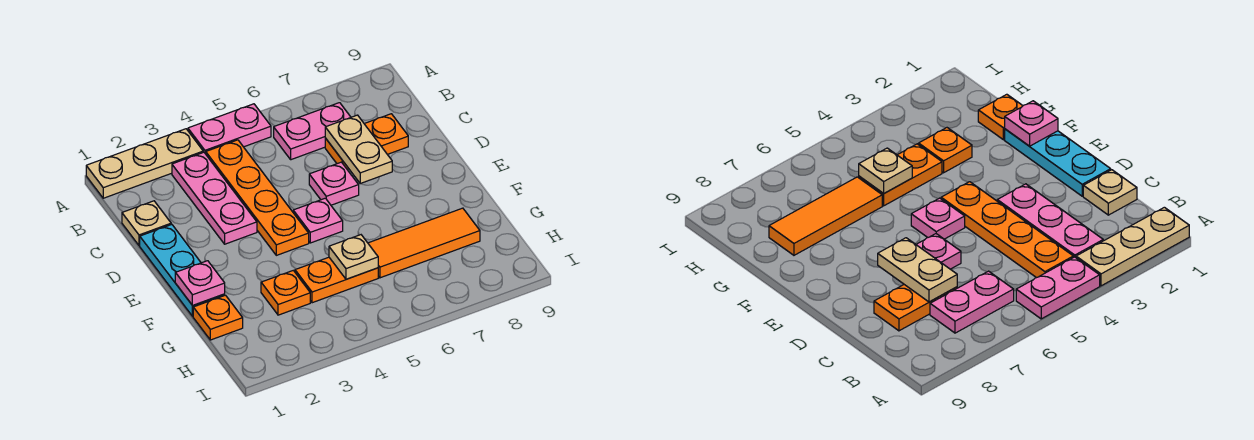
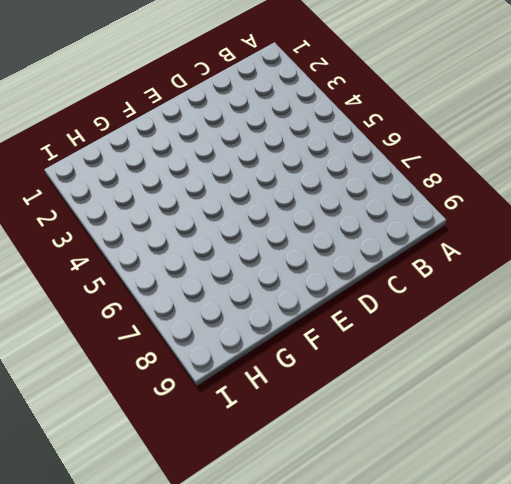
none -> tan plate A1:A3 level 1
none -> pink plate A4:A5 level 1
none -> pink plate B3:D3 level 1

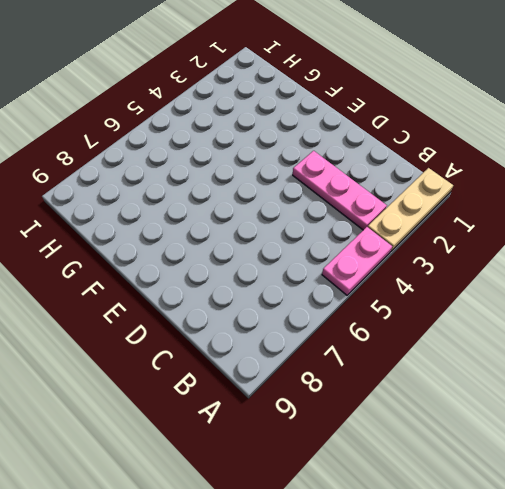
none -> orange plate B4:E4 level 1
none -> pink plate B6:B7 level 1
none -> tan plate C1 level 1

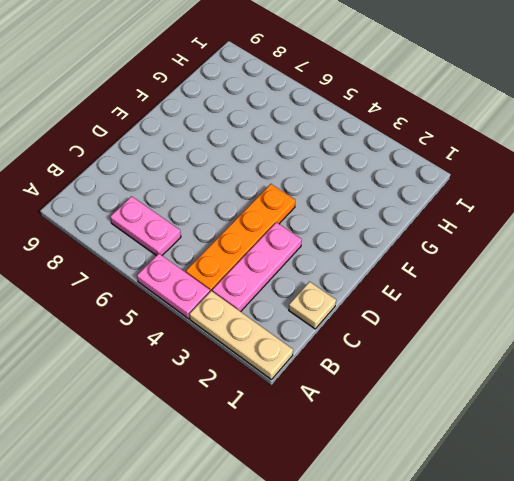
none -> orange plate C7:C8 level 1
none -> cyan plate D1:F1 level 1
none -> pink plate D6 level 1

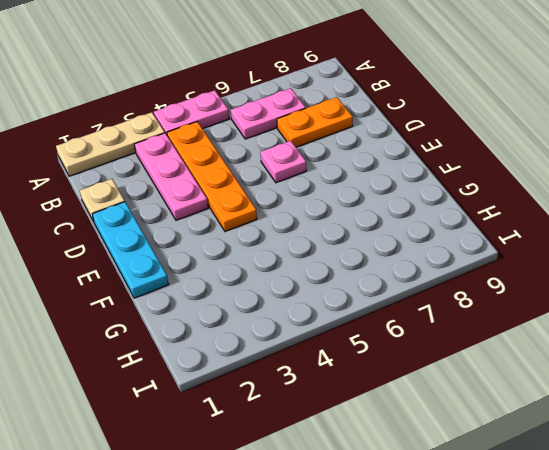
none -> pink plate E5 level 1
none -> orange plate G1 level 1
none -> orange plate G3 level 1

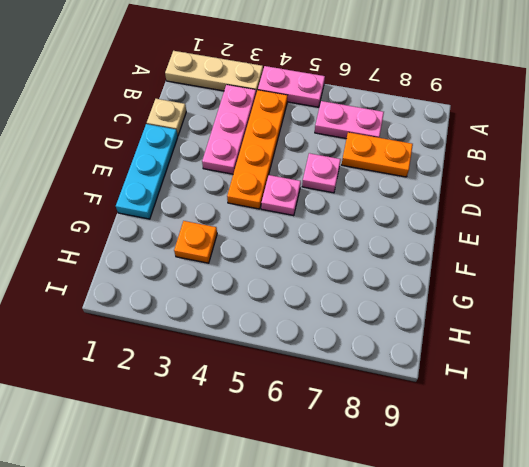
none -> orange plate G1 level 1
none -> orange plate G4:G5 level 1
none -> orange tile G6:G8 level 1

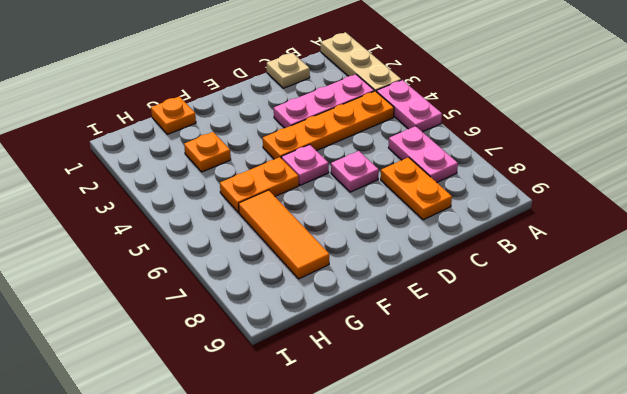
orange plate F5:G5 level 1 -> orange plate G4:G5 level 1
none -> cyan plate D1:F1 level 1
none -> tan plate C7:D7 level 2
none -> pink plate F1 level 2

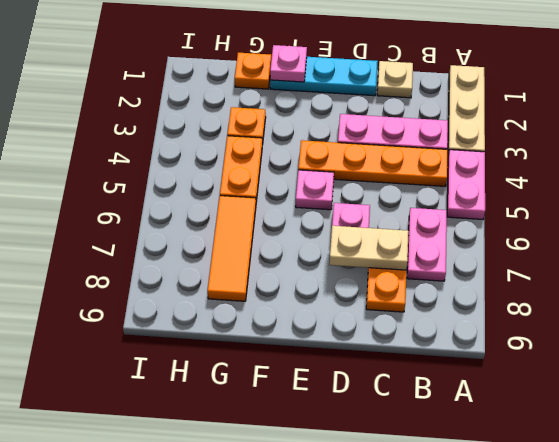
none -> tan plate G5 level 2

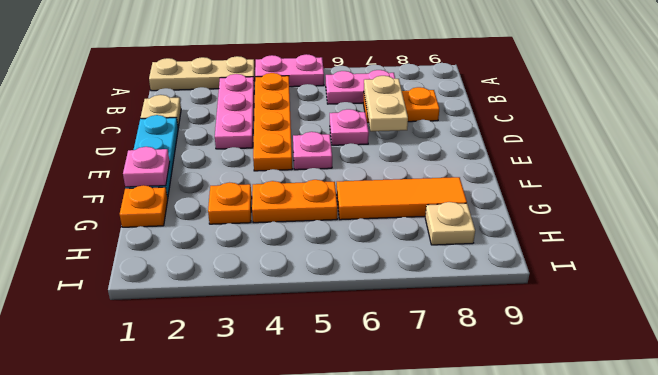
tan plate H8 level 1 -> tan plate G5 level 2

